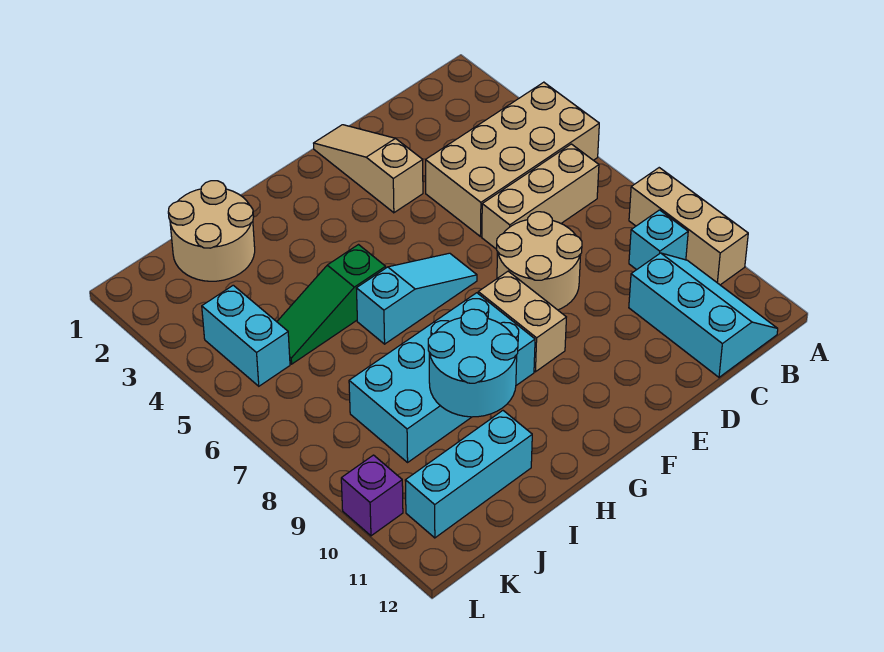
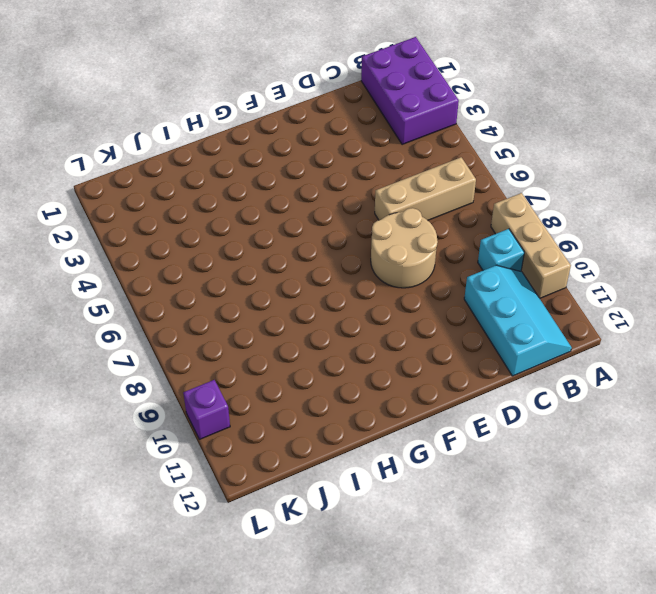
purple brick A1:B3 level 1 -> none
none -> tan brick A4:D5 level 1
none -> tan slope E1:E3 level 1 top 3
none -> cyan slope F6:H6 level 1 top H

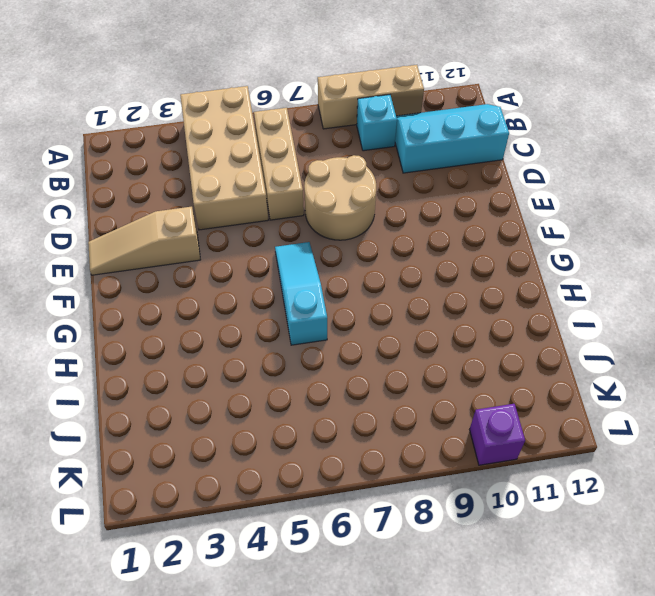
none -> tan brick F8:F9 level 1
none -> cyan brick G8:J9 level 1
none -> green slope H5:J5 level 1 top H

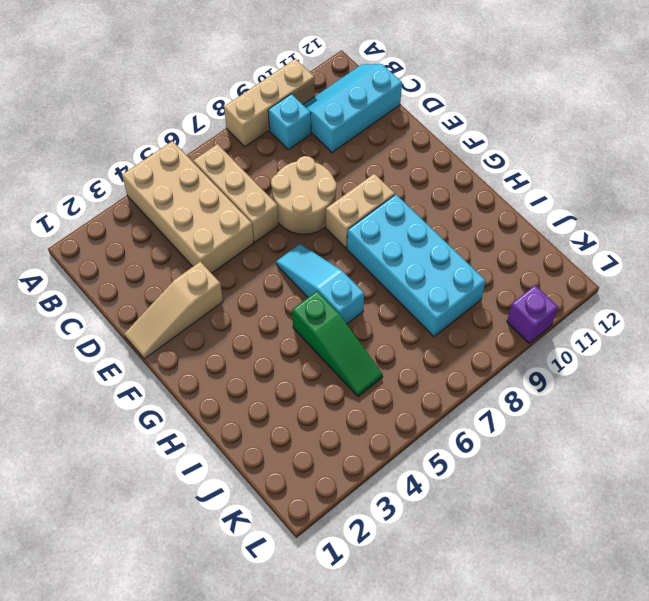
none -> tan round brick I1:J2 level 1
none -> cyan brick I11:K11 level 1
none -> cyan brick K4:K5 level 1

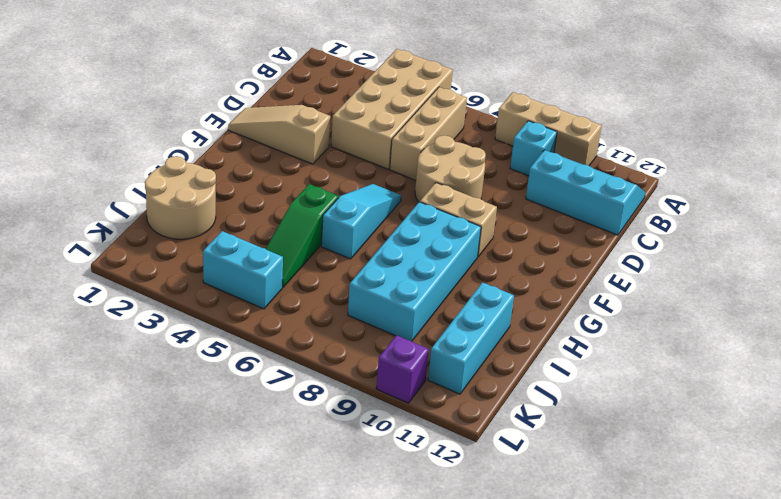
none -> cyan round brick H9:I10 level 2

